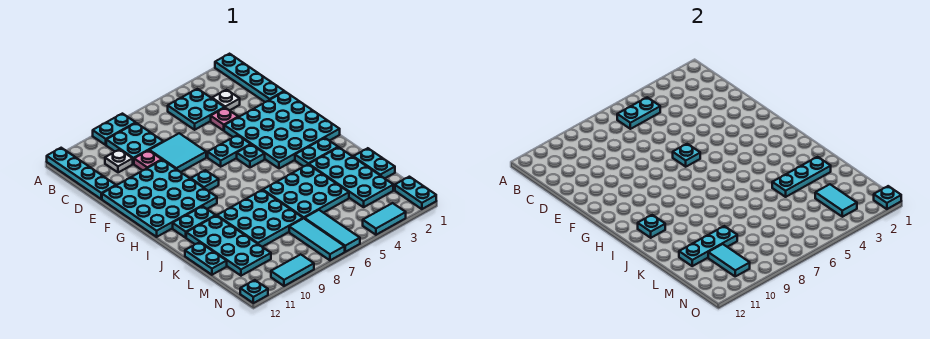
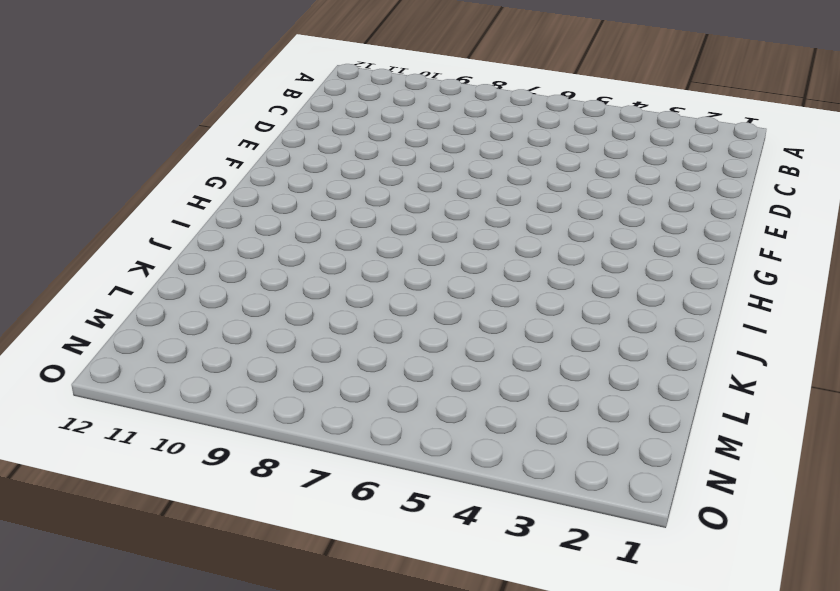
none -> cyan plate A1:D1 level 1
none -> cyan plate A8:A9 level 1
none -> cyan plate A12:D12 level 1
none -> cyan plate B4:C5 level 1

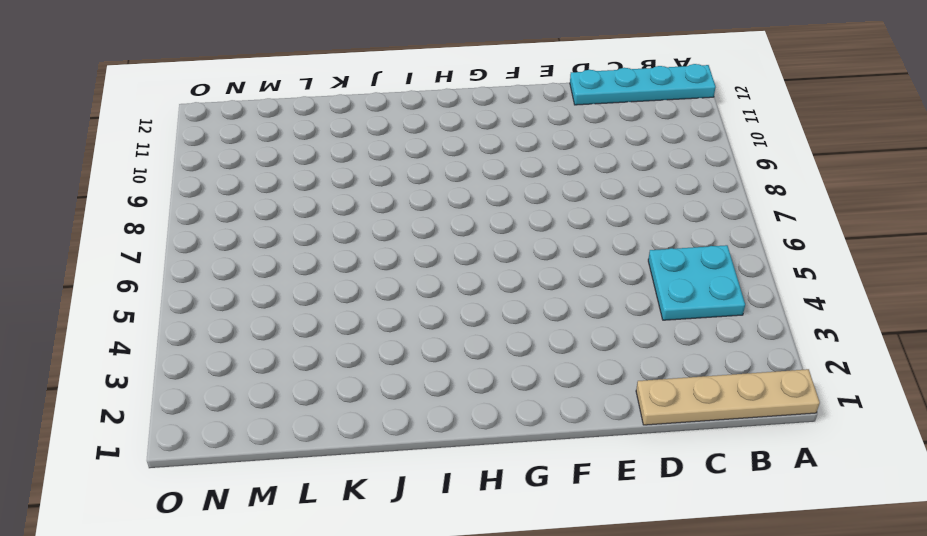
tan plate A1:D1 level 1 -> cyan plate A1:D1 level 1
none -> cyan plate A8:A9 level 1
none -> cyan plate B8:C9 level 1
none -> white plate C3 level 1
none -> white plate C10 level 1

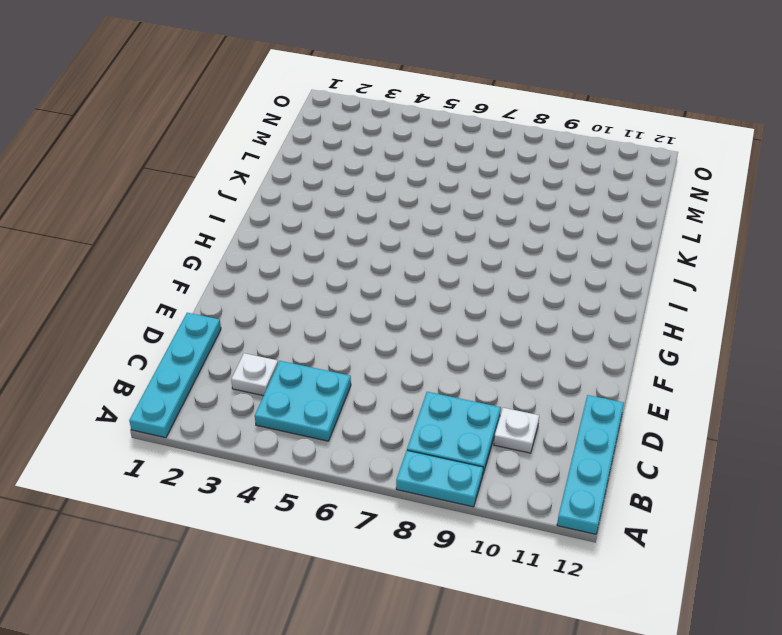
none -> pink plate D4 level 1
none -> cyan tile D7:E8 level 1
none -> pink plate D9 level 1
none -> cyan plate E1:H4 level 1

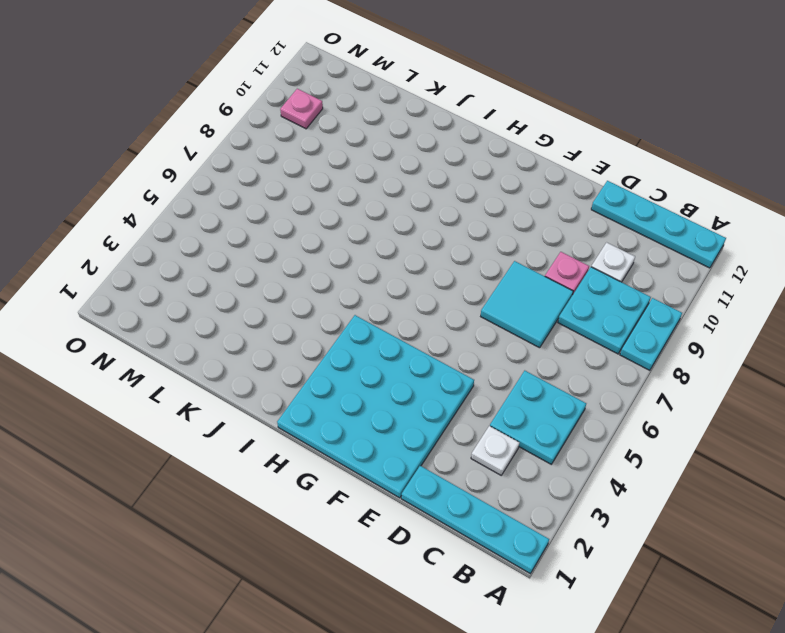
pink plate N10 level 1 -> pink plate D4 level 1
none -> cyan plate E9:H12 level 1
none -> cyan plate F5:F6 level 1
none -> cyan plate G5 level 1
none -> cyan plate G8 level 1

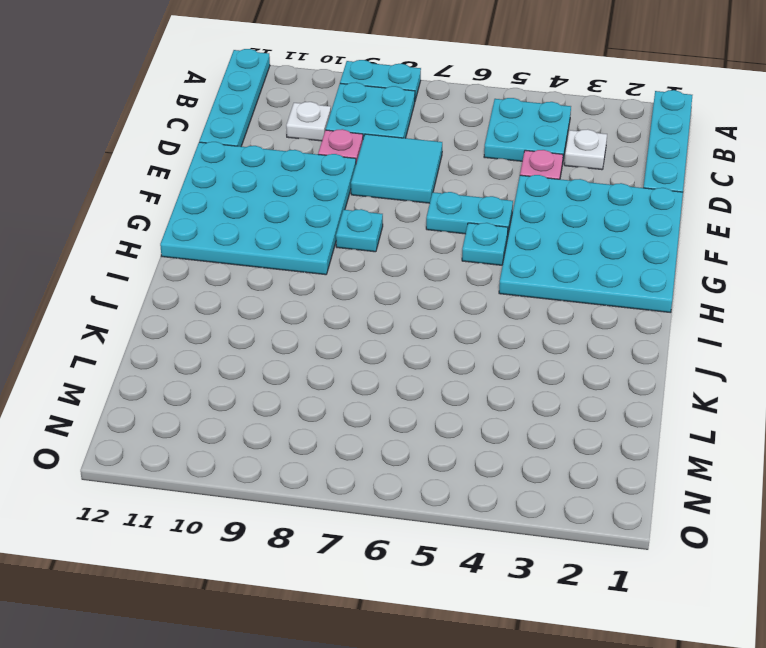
none -> cyan plate I2:I3 level 1
none -> cyan plate I10:I11 level 1
none -> cyan plate J2:M3 level 1
none -> cyan plate J4:L6 level 1

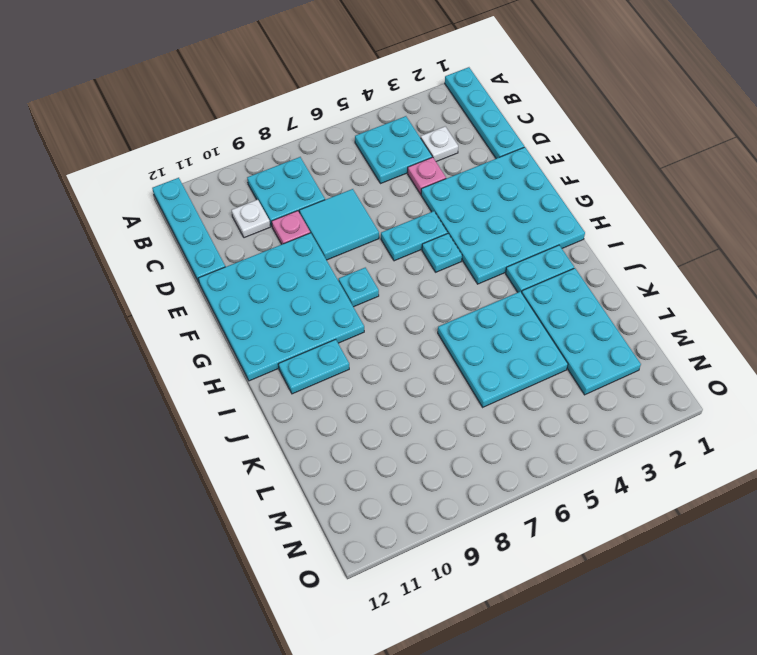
none -> cyan plate A8:A9 level 1
none -> cyan plate J7:L9 level 1
none -> cyan plate J10:M11 level 1
none -> cyan plate K1:L1 level 1

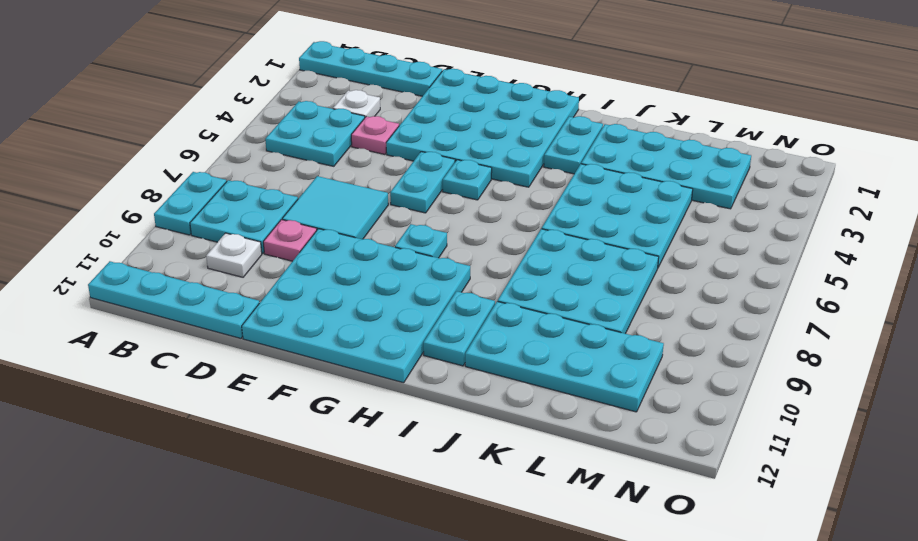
none -> cyan plate K1:L1 level 1
none -> cyan plate K12:L12 level 1
none -> cyan tile M6:O6 level 1
none -> cyan tile M7:O7 level 1

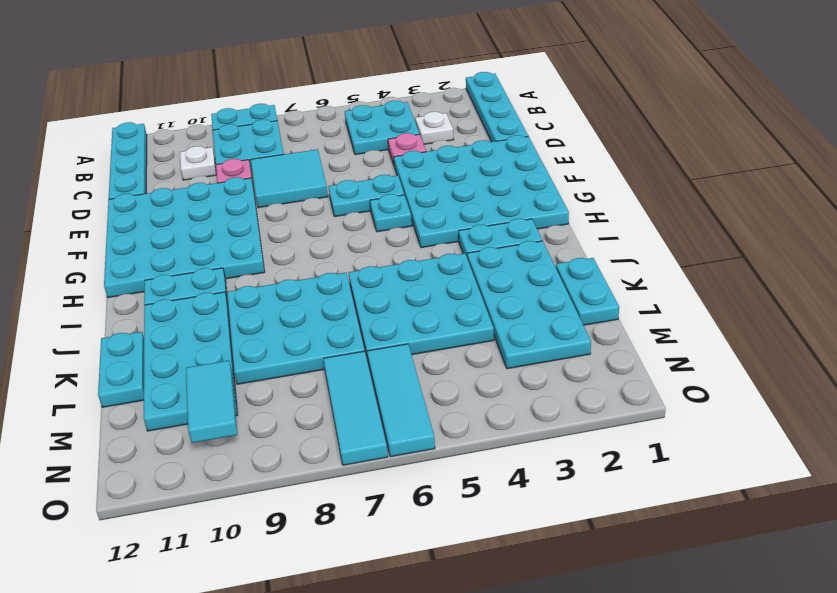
none -> cyan plate G8 level 1
none -> cyan plate N1:O1 level 1
none -> cyan tile O3:O4 level 1
none -> cyan tile O9:O10 level 1

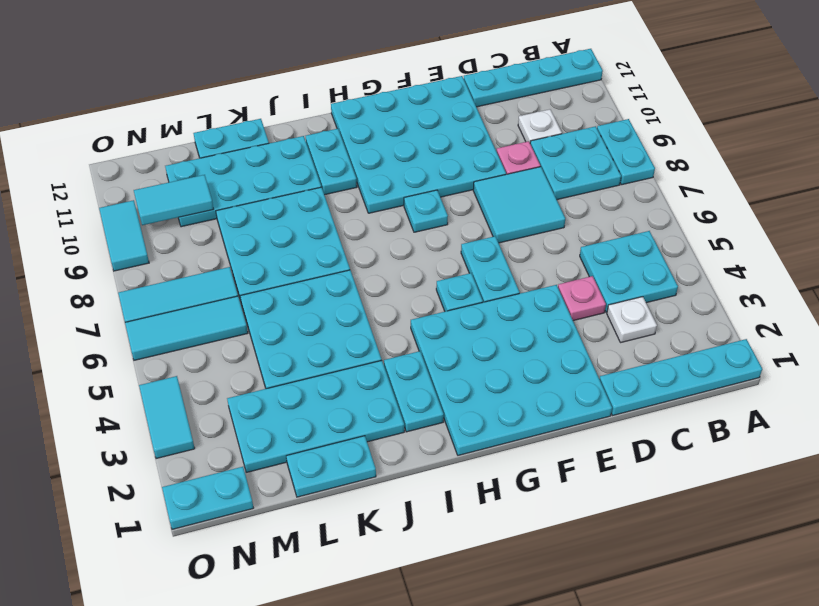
none -> cyan plate O12 level 1
none -> cyan plate B5:B6 level 2
none -> cyan plate F6 level 2
none -> cyan plate I11 level 2

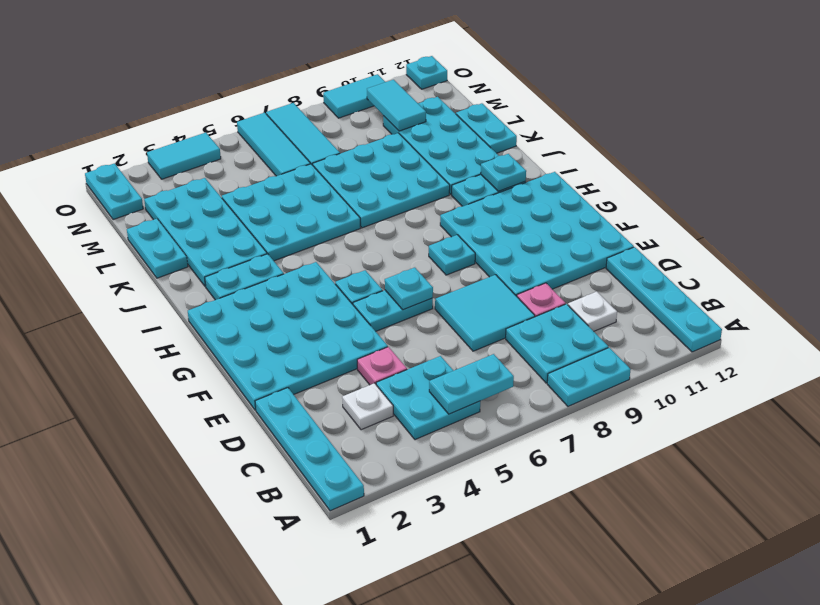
none -> cyan plate K2:K4 level 2
none -> cyan plate L9:L11 level 2
none -> cyan tile M3:N3 level 2
none -> cyan plate O1 level 2

